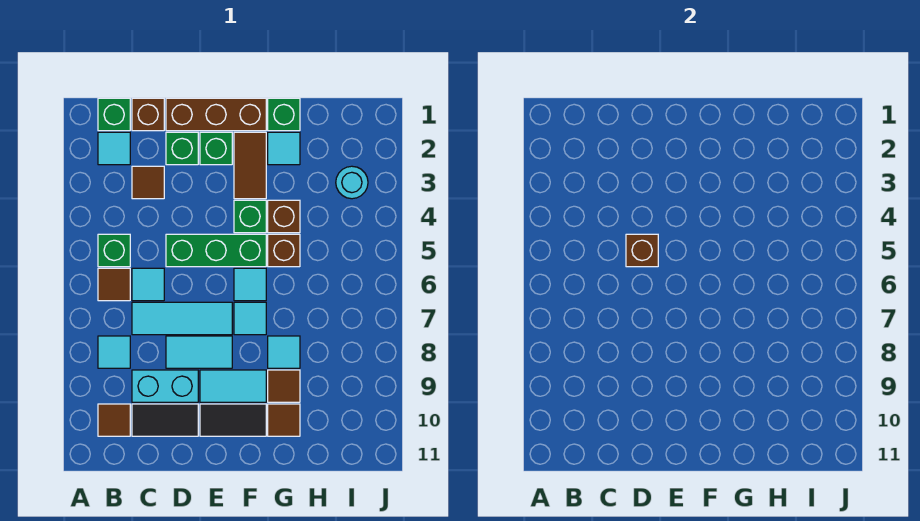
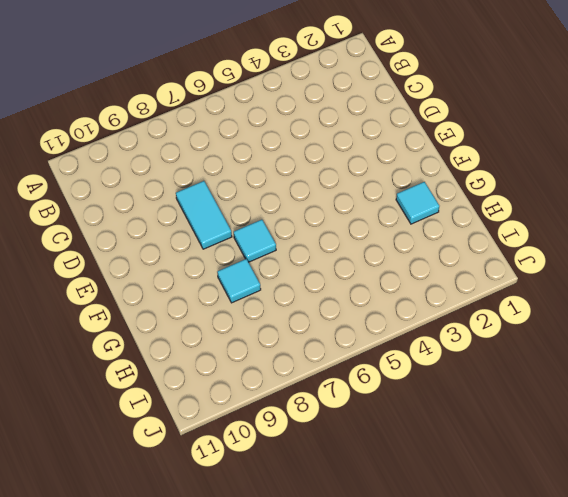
none -> green brick B1 level 1
none -> cyan tile B2 level 1
none -> green brick B5 level 1
none -> brown tile B6 level 1

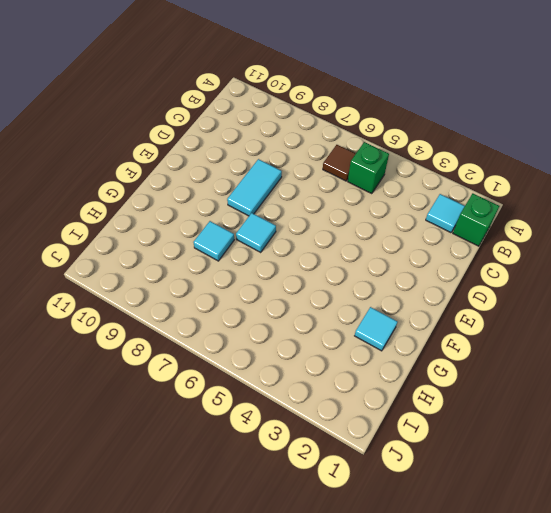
none -> cyan tile B8 level 1
none -> brown tile B10 level 1
none -> brown brick C1 level 1
none -> brown tile C3 level 1

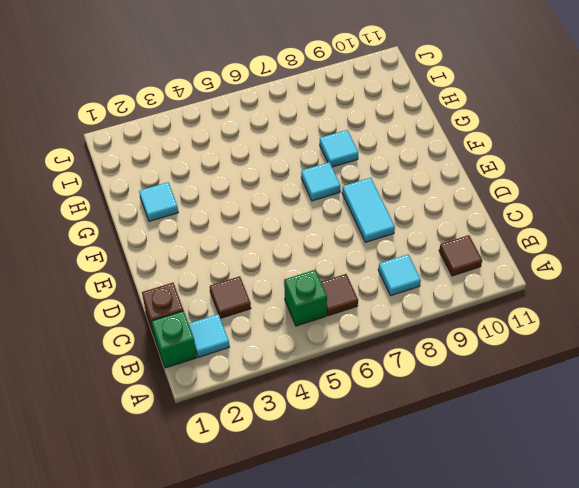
none -> cyan tile C6 level 1
none -> cyan tile C7:E7 level 1
none -> cyan brick C9:D9 level 1
none -> black tile C10:D10 level 1

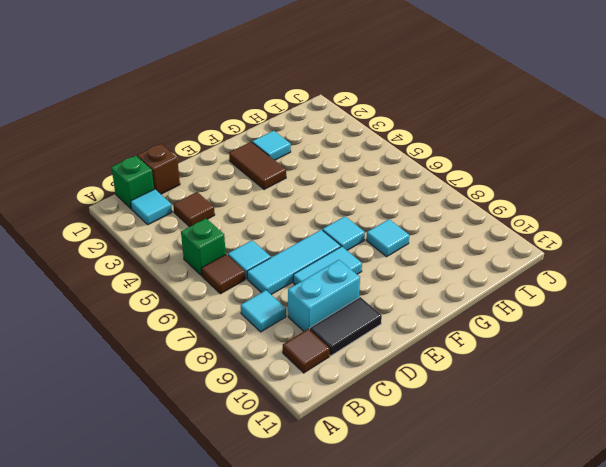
none -> brown brick D1:F1 level 1
none -> green brick D2 level 1
none -> green brick D5:F5 level 1
none -> green brick E2 level 1

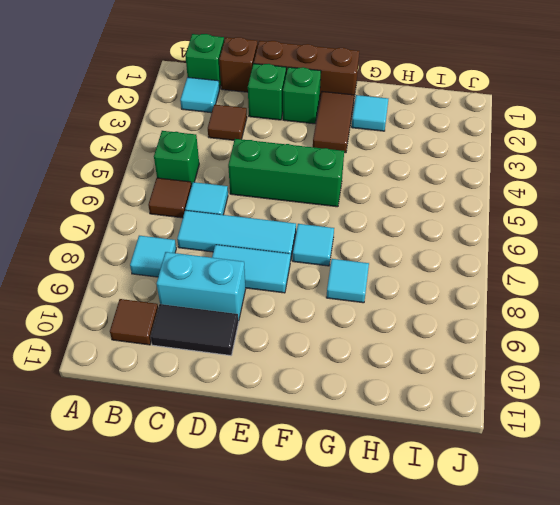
none -> cyan tile E9:F9 level 1
none -> black tile E10:F10 level 1
none -> green brick F4 level 1
none -> cyan tile F6 level 1

